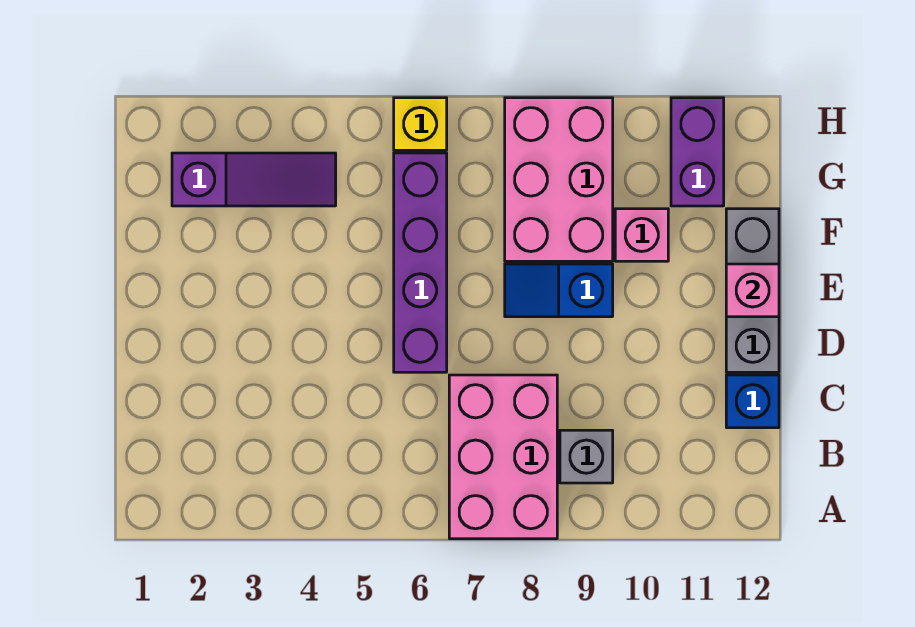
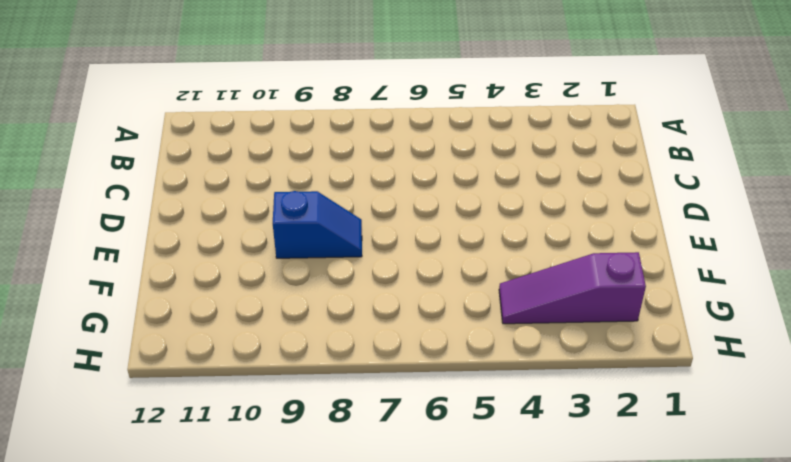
none -> pink brick A7:C8 level 1
none -> grey brick B9 level 1
none -> blue brick C12 level 1

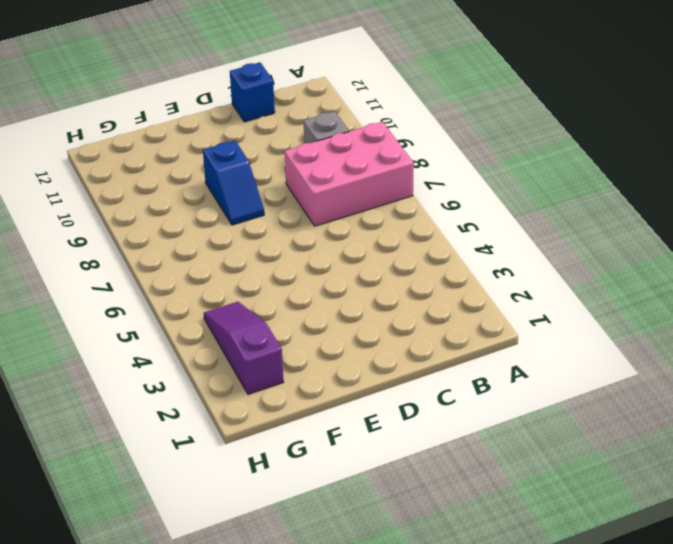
none -> purple brick D6:G6 level 1
none -> grey brick D12:F12 level 1
none -> pink brick F8:H9 level 1

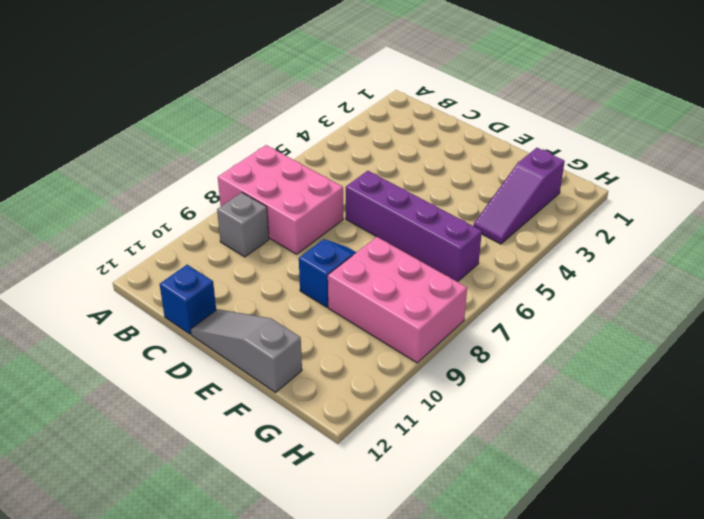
grey slope D12:F12 level 1 top F -> grey brick D12:F12 level 1
none -> pink brick F10 level 1
none -> purple brick G11:H11 level 1
none -> yellow brick H6 level 1

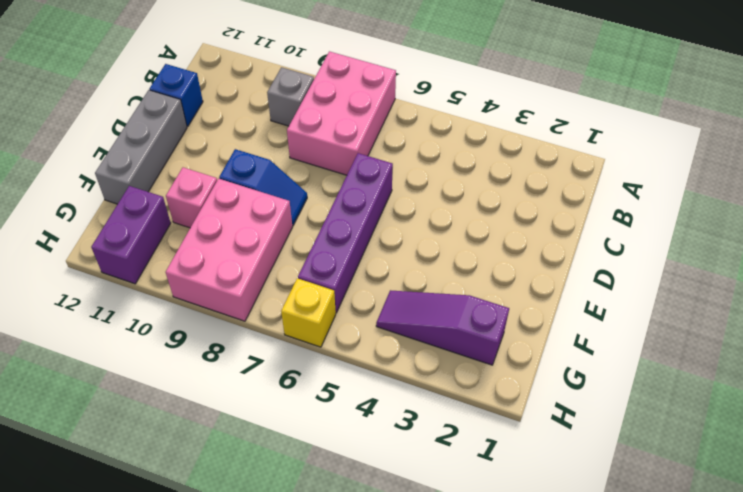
none -> pink brick E12 level 2

